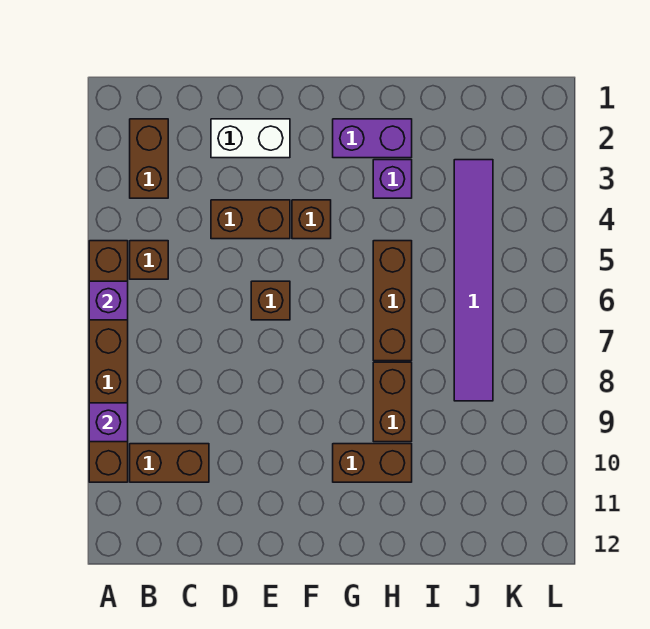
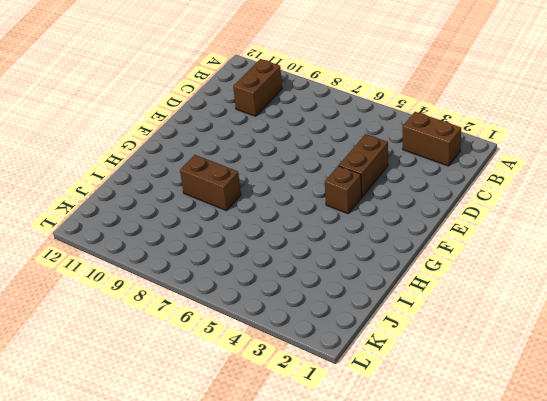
none -> brown brick A5:A10 level 1
none -> brown brick B5 level 1
none -> white brick D2:E2 level 1

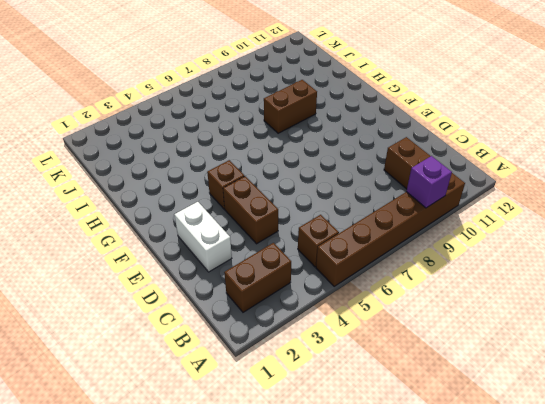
none -> brown brick E6 level 1
none -> purple brick G2:H2 level 1
none -> brown brick G10:H10 level 1

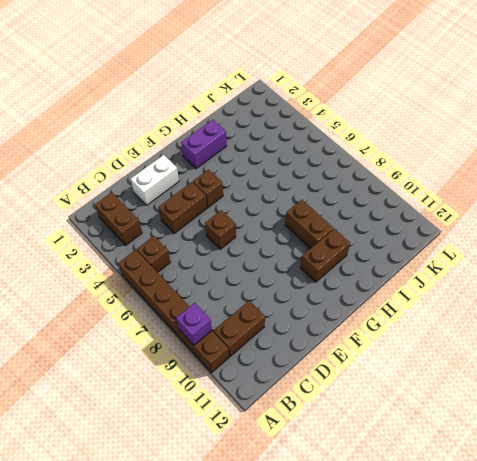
none -> purple brick H3 level 1
none -> brown brick H5:H7 level 1
none -> purple tile J3:J8 level 1

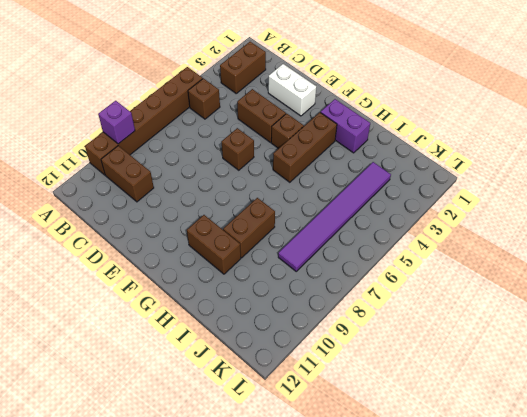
brown brick G3:G5 level 1 -> brown brick H5:H7 level 1
none -> purple brick H3 level 1
none -> purple brick A6 level 2

